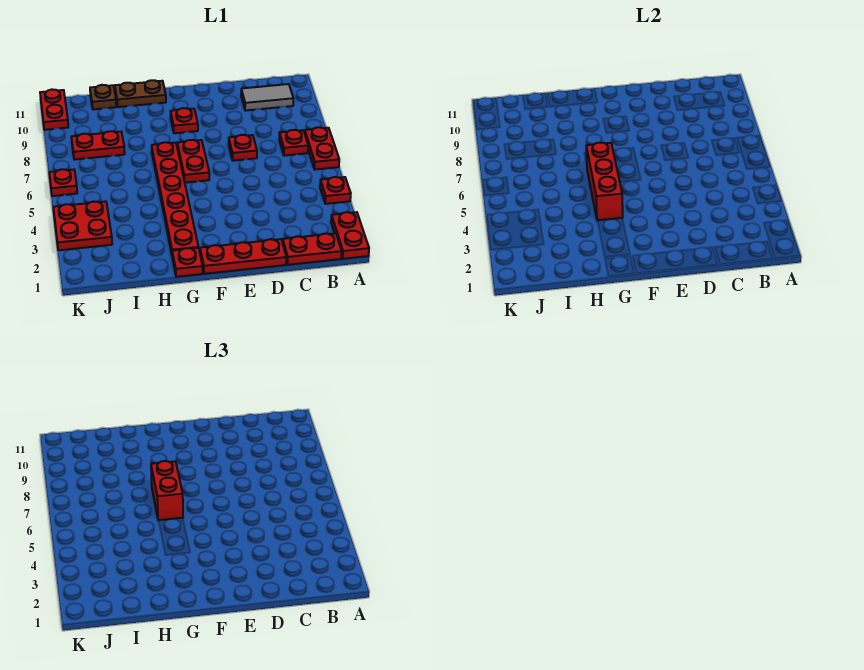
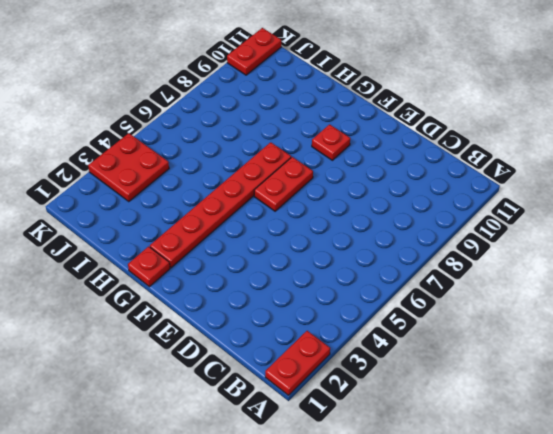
none -> red plate A4 level 1
none -> red plate A6:A7 level 1
none -> red plate B1:C1 level 1

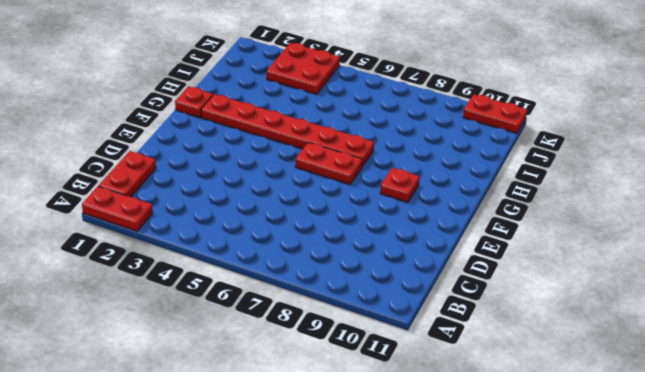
none -> red plate A4 level 1
none -> red plate A6:A7 level 1
none -> red plate B7 level 1

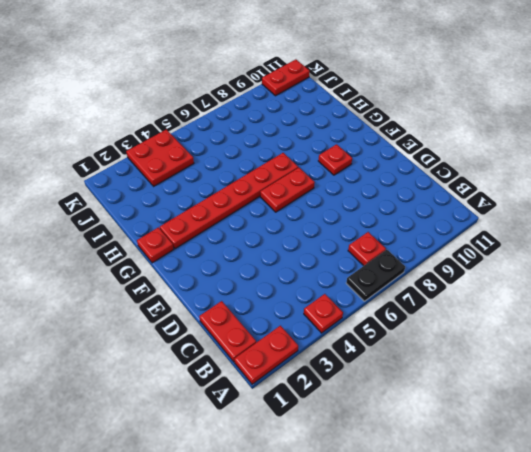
black plate A6:A7 level 1 -> red plate A6:A7 level 1
none -> grey tile B10:C10 level 1
none -> red plate D1:F1 level 1
none -> red plate D7 level 1

